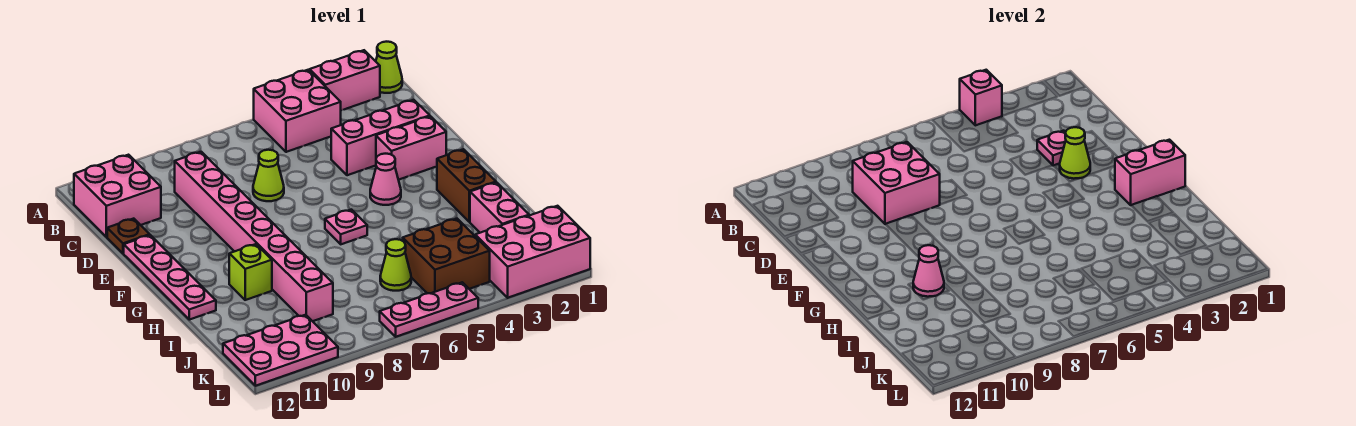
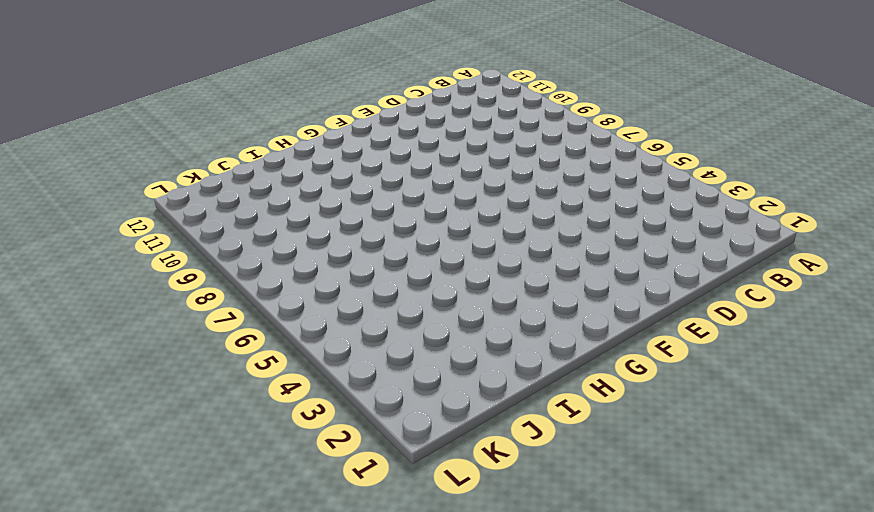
none -> lime cone A1 level 1
none -> pink brick A2:A3 level 1
none -> pink brick A4:B5 level 1

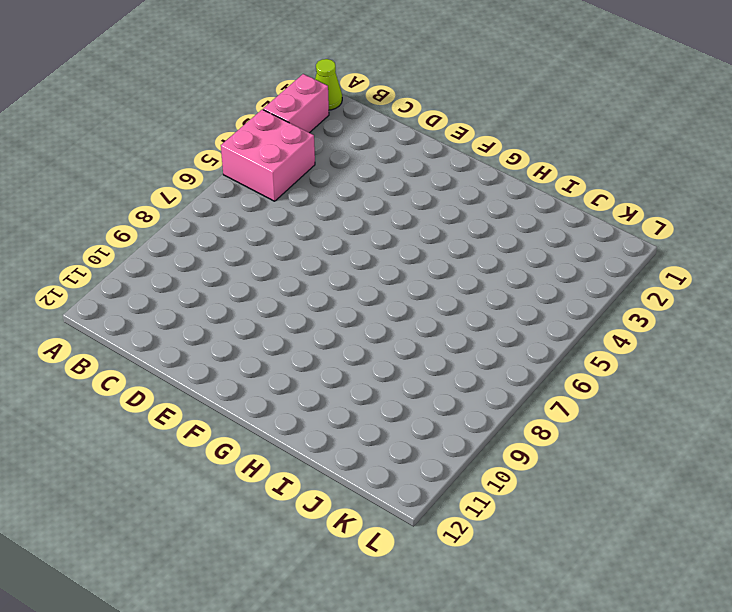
none -> pink brick B11:C12 level 1
none -> pink brick C9:J9 level 1
none -> pink brick D2:D4 level 1

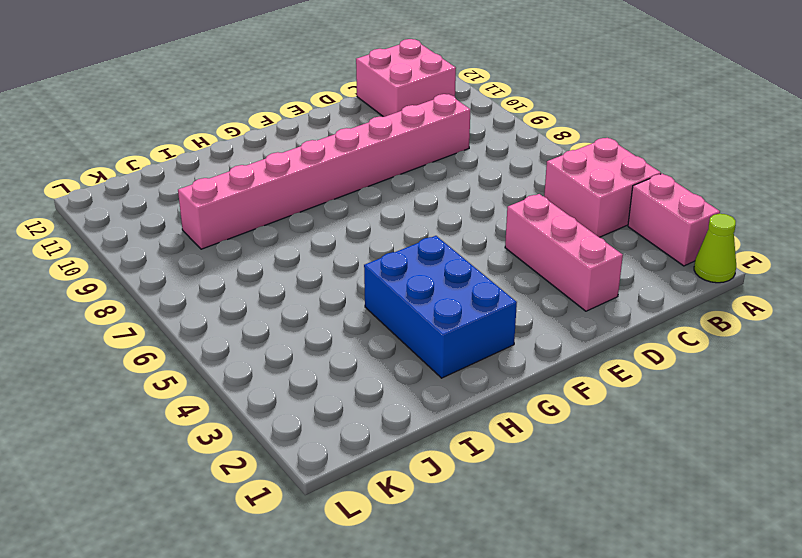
blue brick G2:H4 level 1 -> brown brick G2:H2 level 1
none -> lime cone D7 level 1
none -> brown plate D12 level 1
none -> pink brick E2:E3 level 1

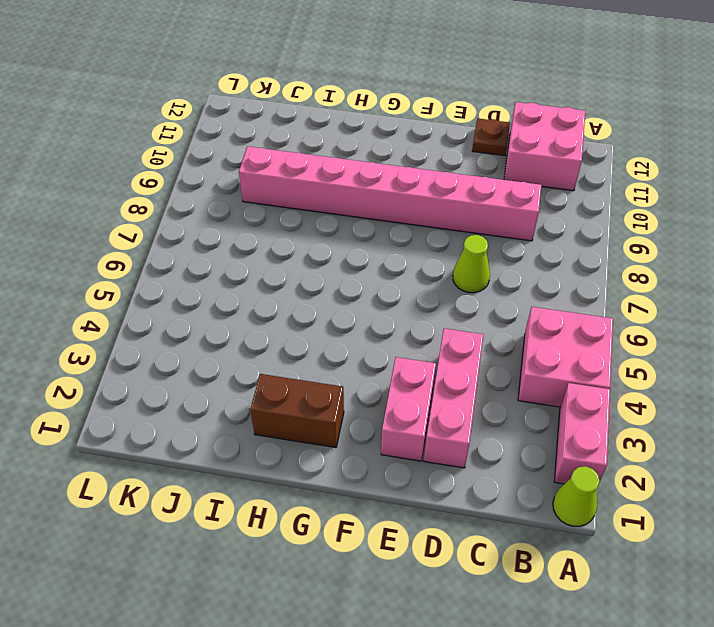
none -> pink plate E12:H12 level 1
none -> pink cone F4 level 1
none -> pink plate G6 level 1

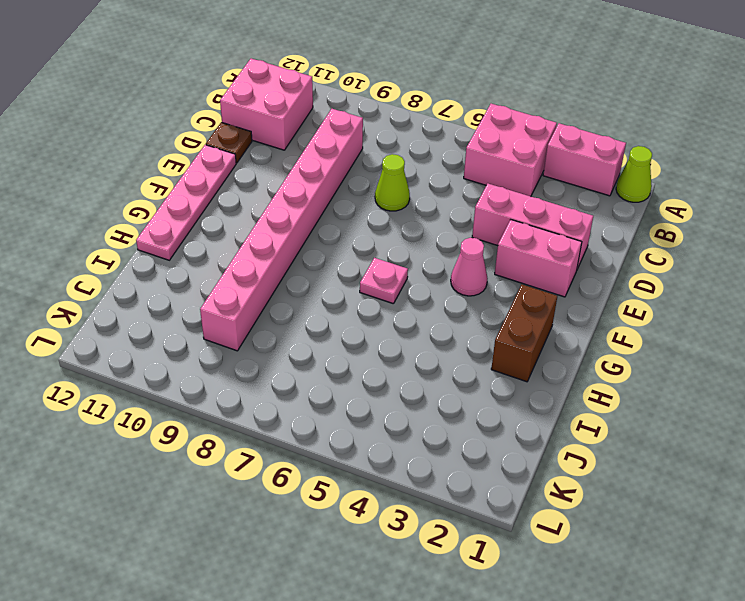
none -> lime brick H10 level 1
none -> pink brick I2:J2 level 1
none -> brown brick J4:K5 level 1

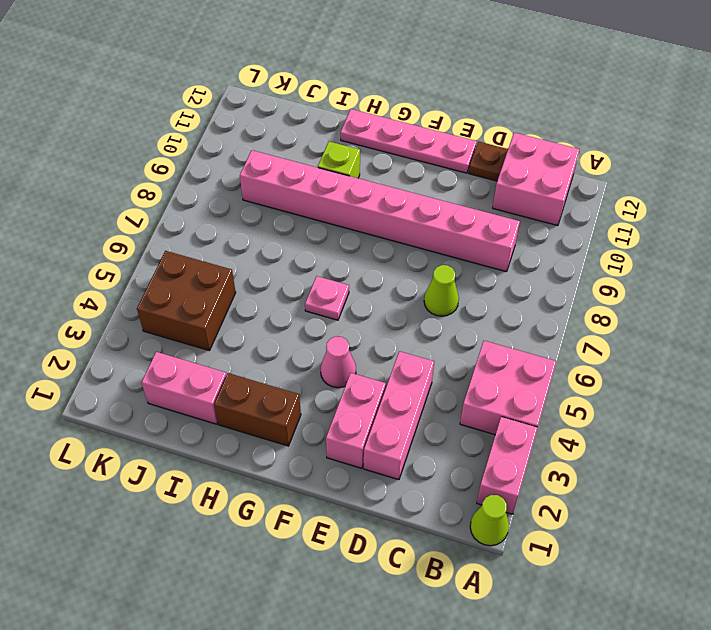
none -> lime cone J6 level 1
none -> pink brick K1:L3 level 1
none -> pink plate K10:L12 level 1

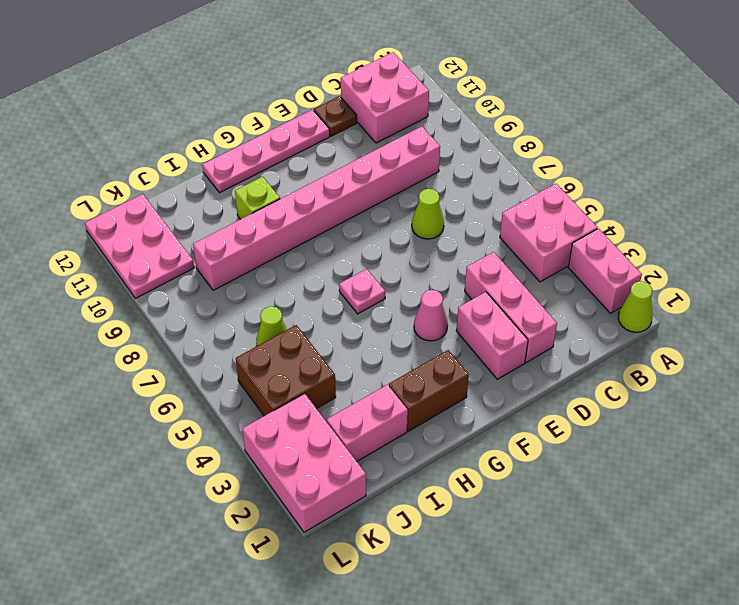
none -> pink plate L5:L7 level 1
none -> pink brick A4 level 2
none -> pink brick C8:D9 level 2

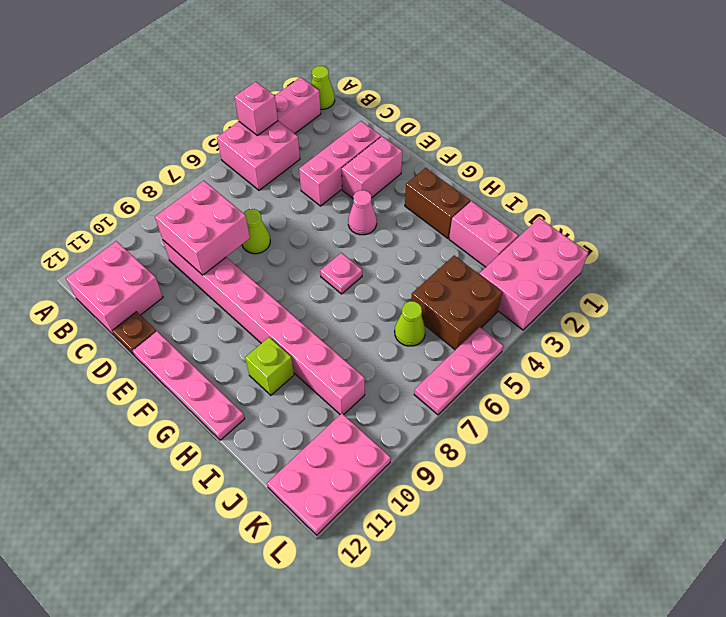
none -> pink plate D3 level 2
none -> lime cone E3 level 2
none -> pink brick G1:G2 level 2

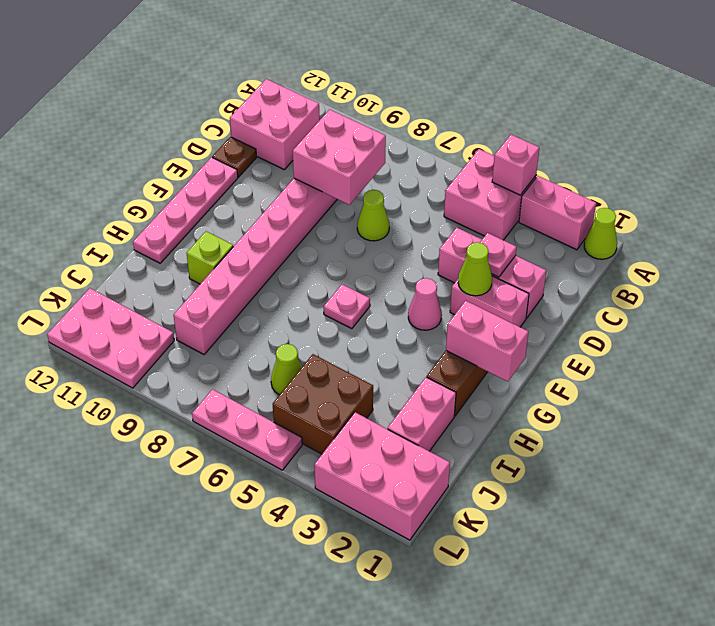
none -> pink cone H10 level 2

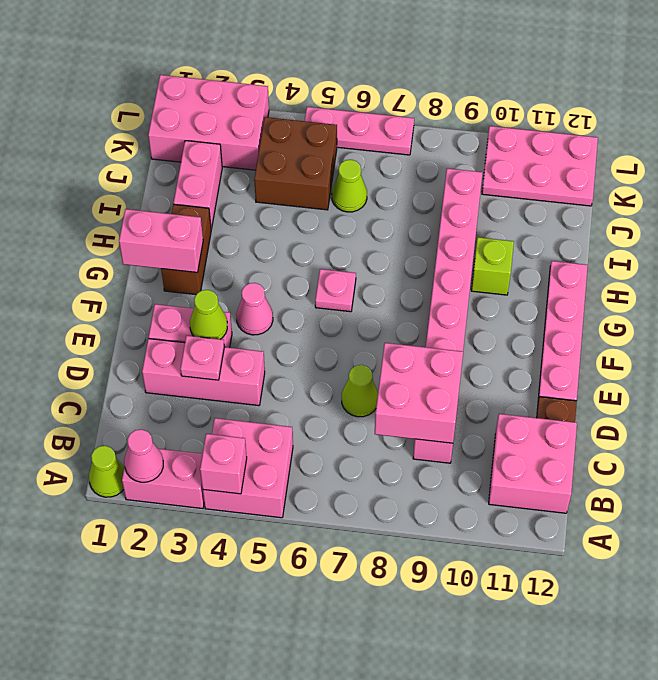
pink cone A2 level 2 -> pink cone H10 level 2

